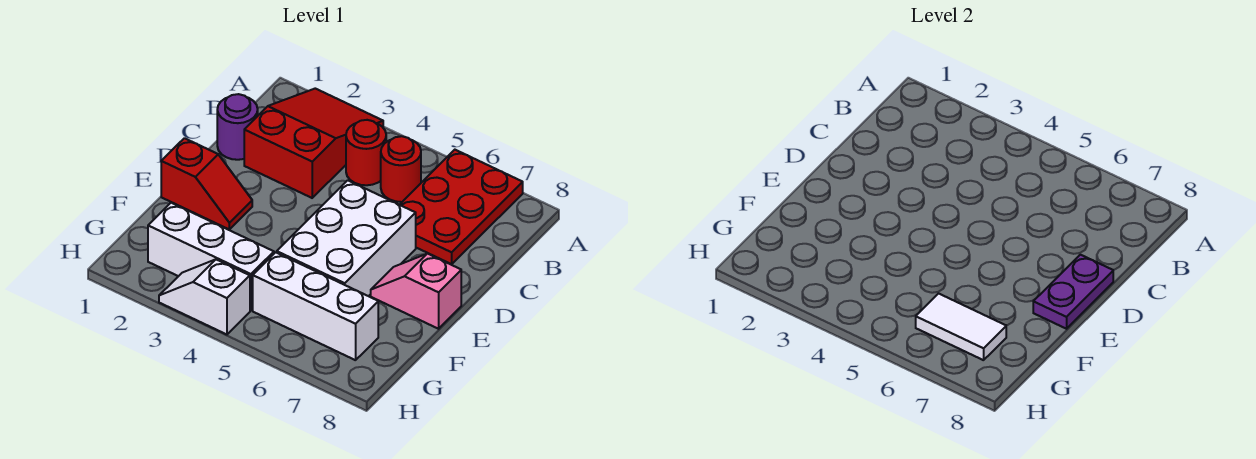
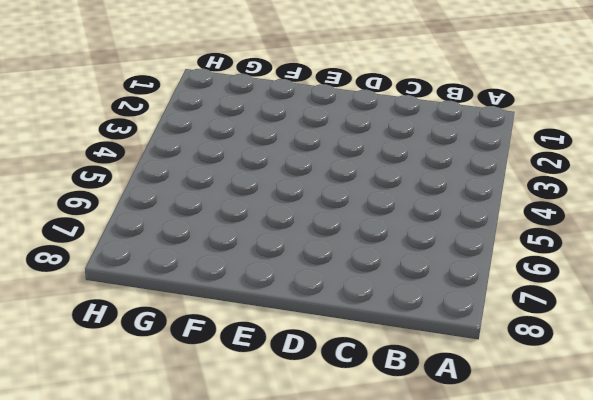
none -> red slope A2:C3 level 1 top C
none -> red plate A6:C7 level 1
none -> red round brick B4 level 1

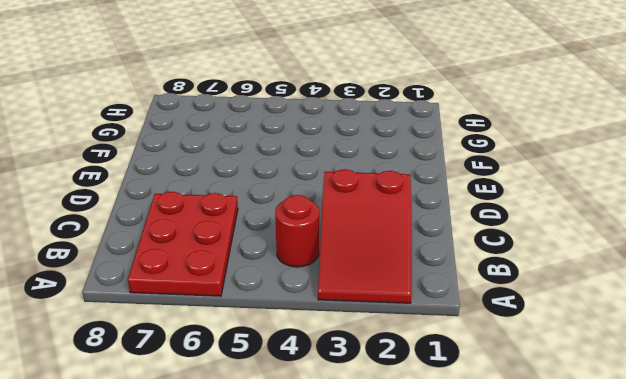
none -> red round brick B5 level 1
none -> purple round brick C1 level 1
none -> white brick D5:F6 level 1

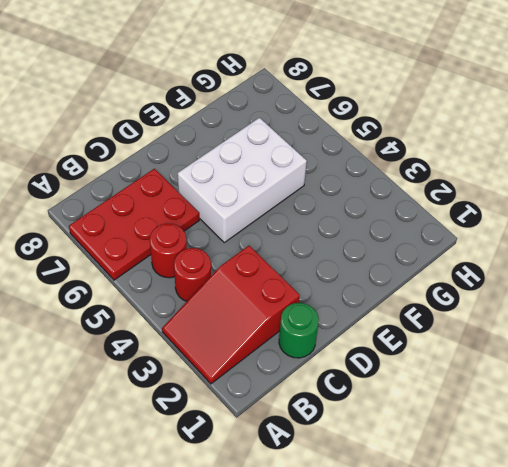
green round brick C1 level 1 -> purple round brick C1 level 1
none -> red slope E1:E2 level 1 top 1
none -> pink slope E7:E8 level 1 top 8
none -> white brick G2:G4 level 1

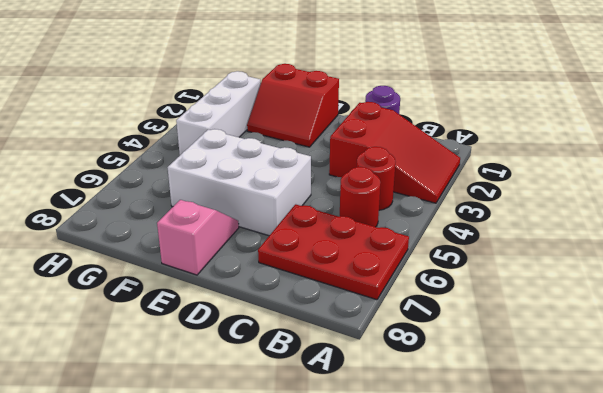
red slope E1:F2 level 1 top 1 -> red slope E1:E2 level 1 top 1
none -> white brick G5:G7 level 1
none -> white slope H3:H4 level 1 top 4
none -> purple plate D8:E8 level 2

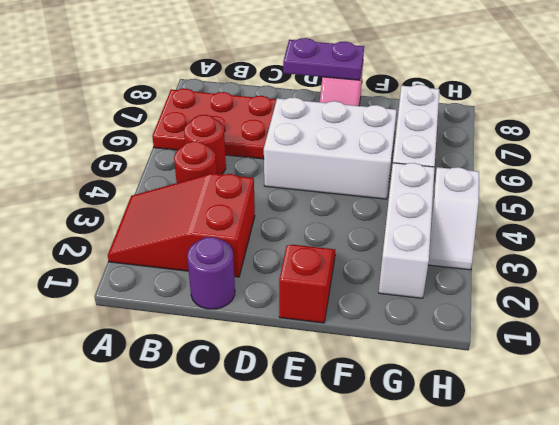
none -> white tile G6:G7 level 2

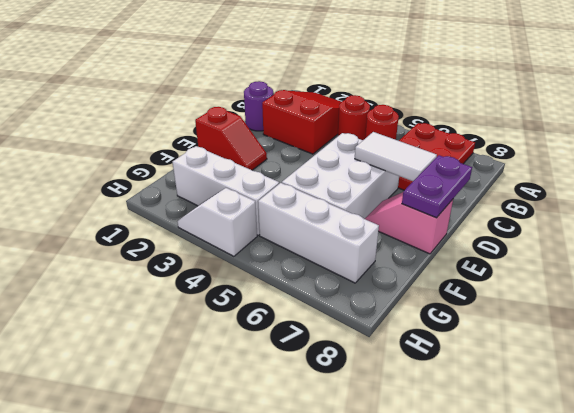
white tile D6:D7 level 2 -> white tile G6:G7 level 2

